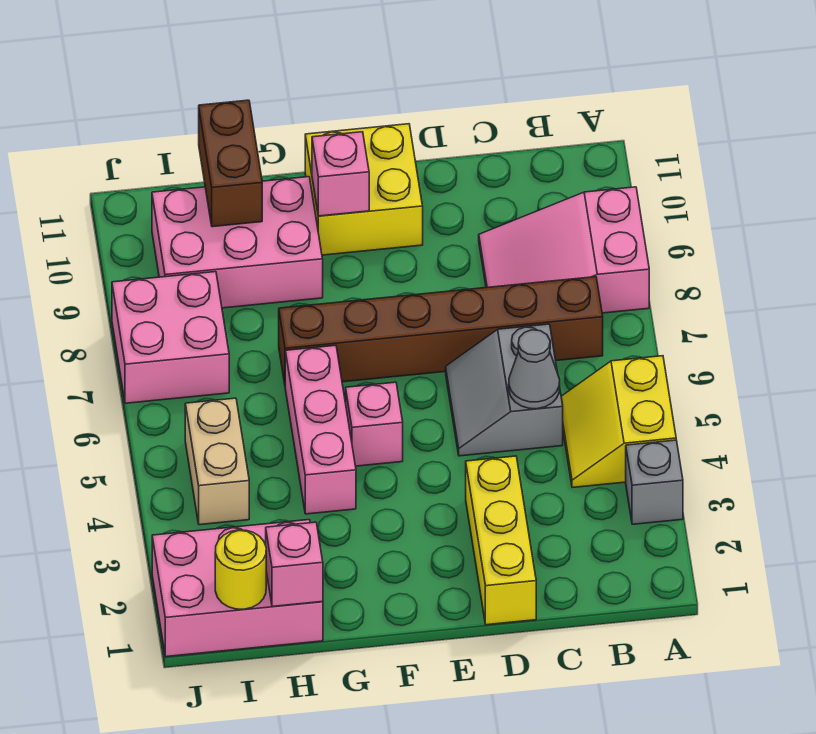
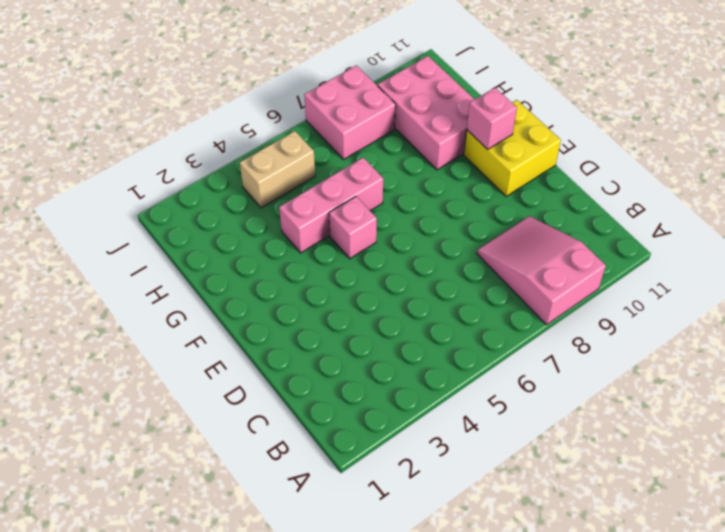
none -> grey brick A3 level 1
none -> yellow slope A4:B5 level 1 top A
none -> brown brick B7:G7 level 1

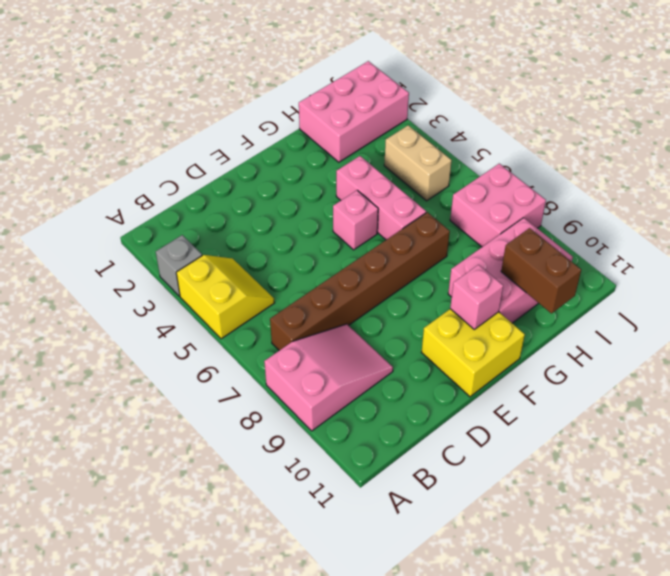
none -> grey slope C5:D6 level 1 top C
none -> yellow brick D1:D3 level 1
none -> grey cone C5 level 2

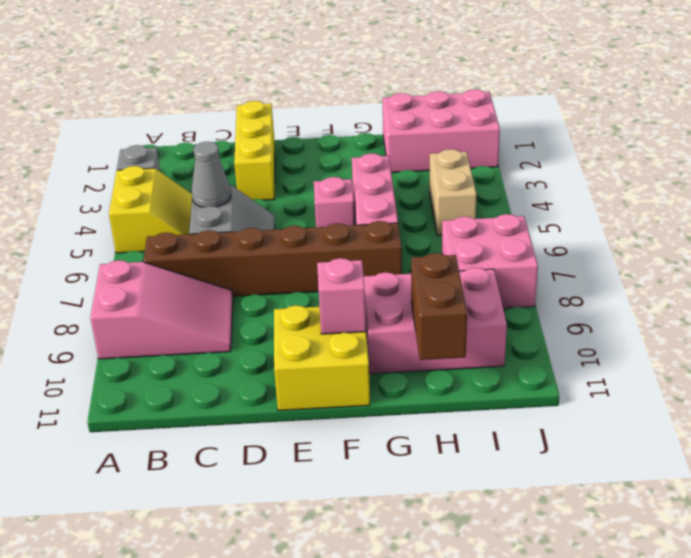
none -> pink brick H1 level 2
none -> yellow round brick I1 level 2

